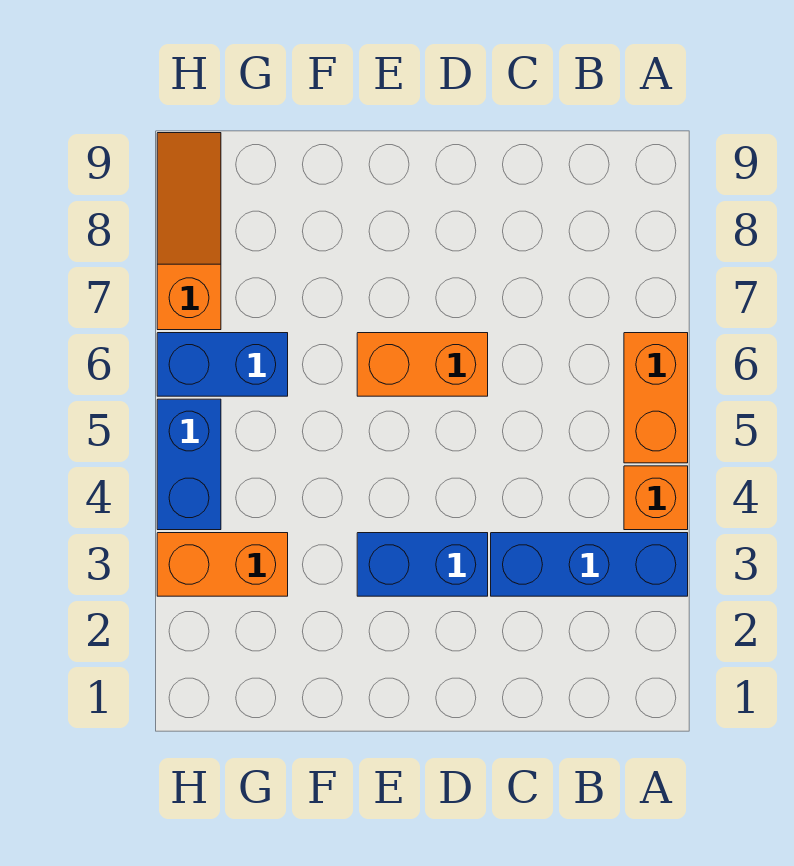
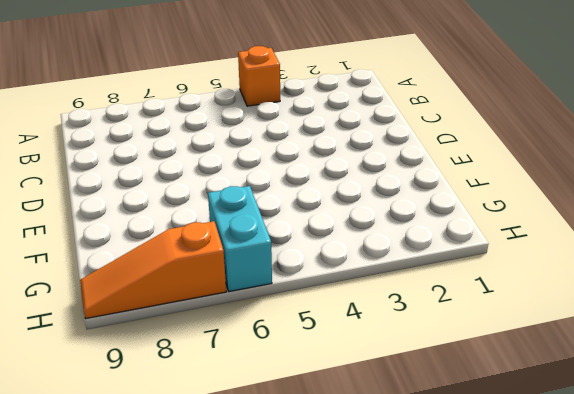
cyan brick G6:H6 level 1 -> blue brick G6:H6 level 1
none -> blue brick A3:C3 level 1
none -> orange brick A5:A6 level 1

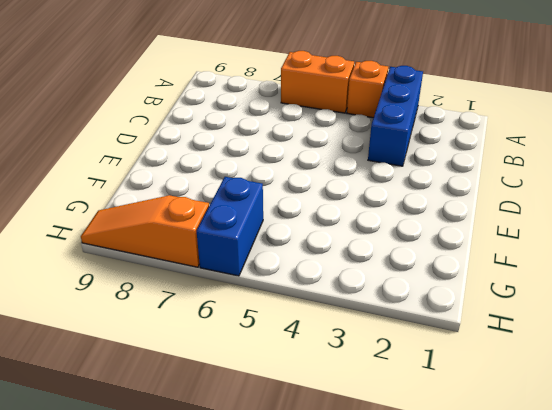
none -> blue brick D3:E3 level 1
none -> orange brick D6:E6 level 1

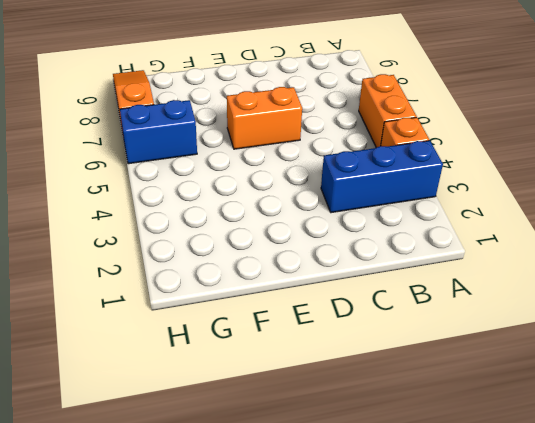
none -> blue brick D3:E3 level 1
none -> orange brick G3:H3 level 1

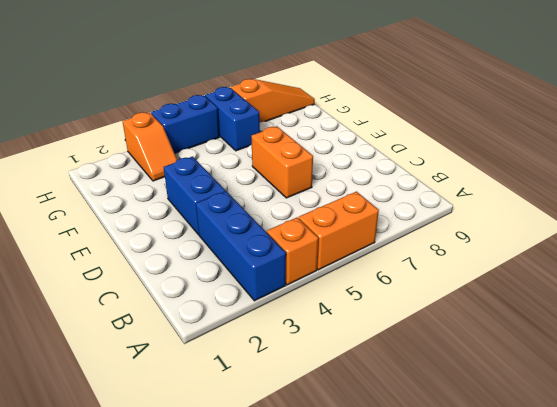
orange slope G3:H3 level 1 top H -> orange brick G3:H3 level 1

